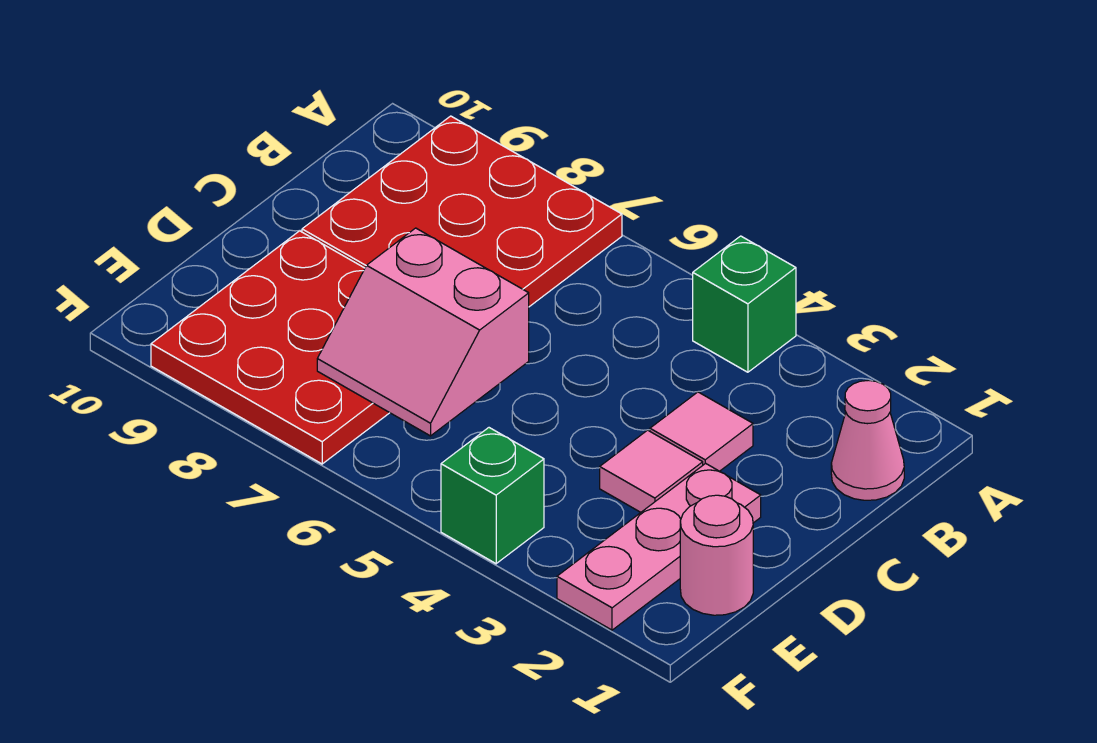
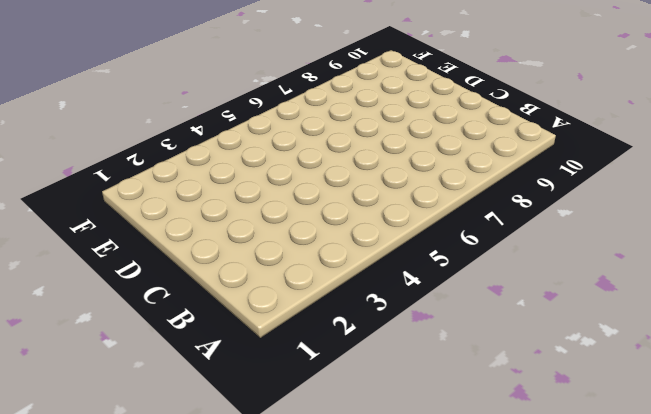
none -> green brick A4 level 1
none -> red plate A7:C9 level 1

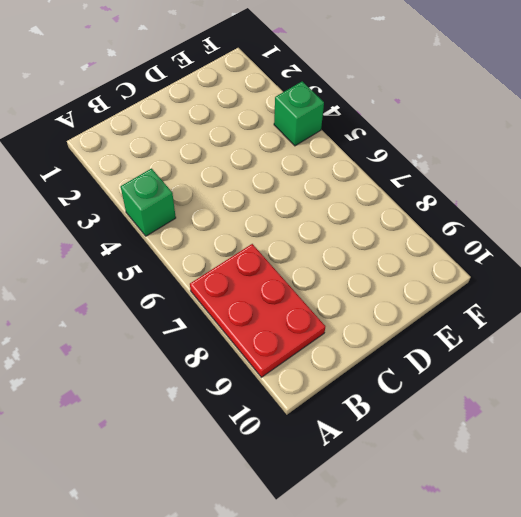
red plate A7:B9 level 1 -> red plate A7:C9 level 1
none -> pink cone B1 level 1
none -> pink tile C3 level 1

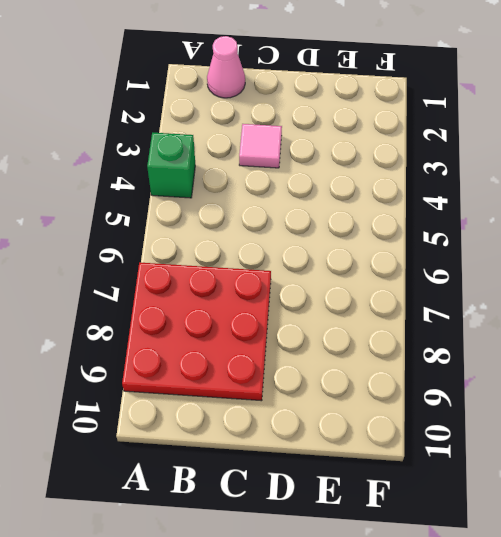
none -> pink plate D2:F2 level 1
none -> pink tile D3 level 1

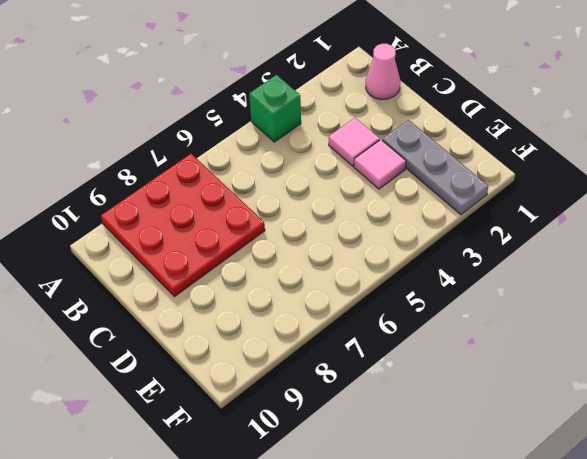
grey plate D2:F2 level 1 -> pink plate D2:F2 level 1
none -> red plate D7:F9 level 1
none -> pink round brick E1 level 1

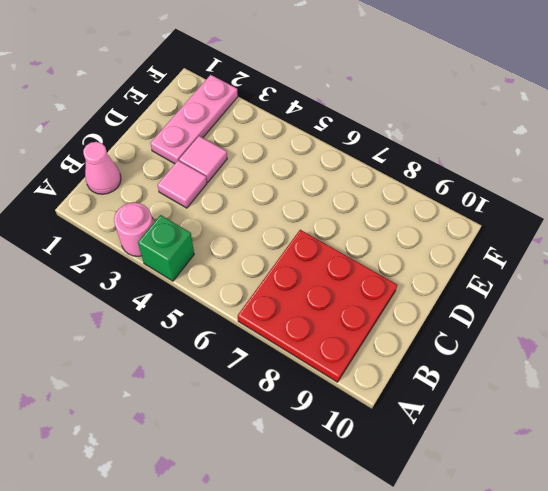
pink round brick A3 level 1 -> pink round brick E1 level 1
none -> red plate D7:F9 level 1
none -> green brick F4 level 1

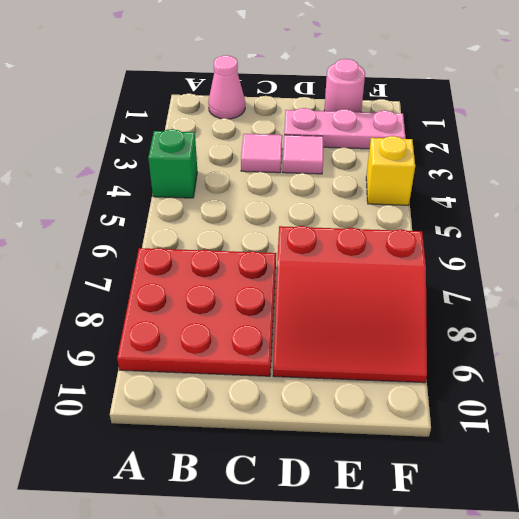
red slope D7:F9 level 1 top 7 -> red plate D7:F9 level 1
yellow brick F4 level 1 -> green brick F4 level 1
none -> pink slope D6:E7 level 2 top D

